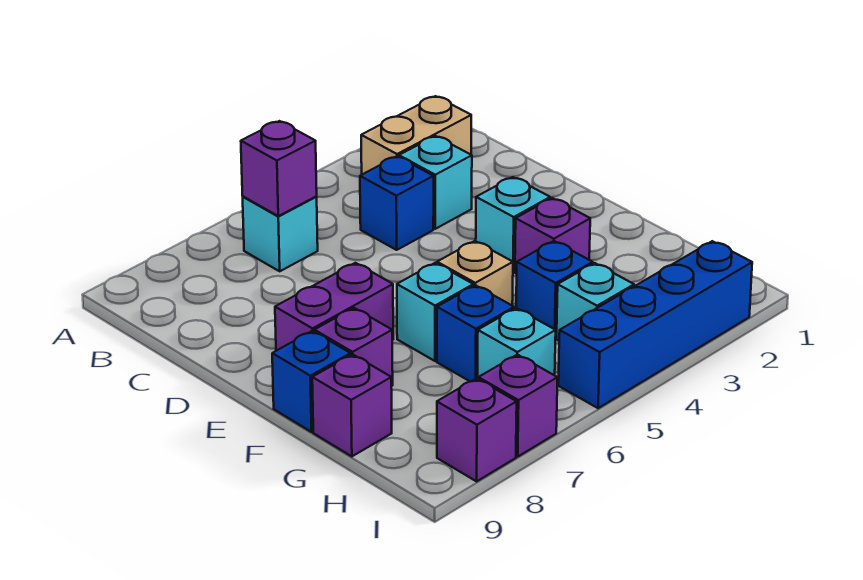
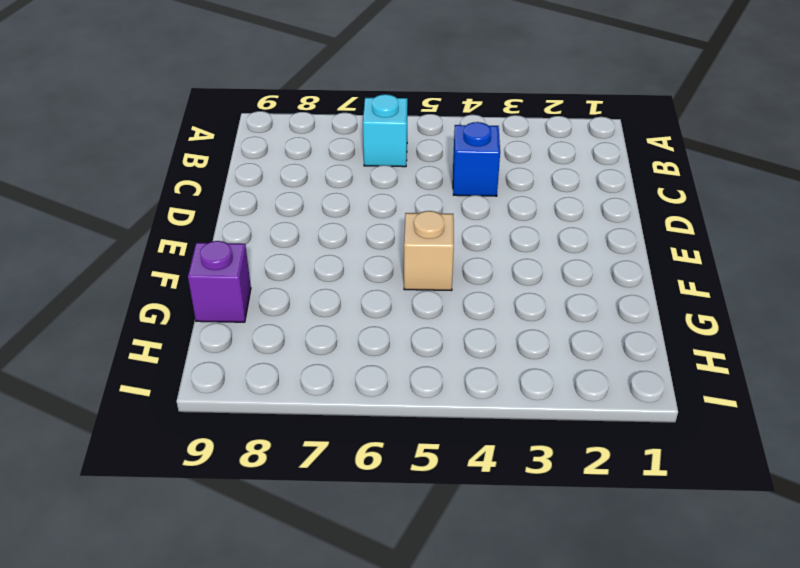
none -> tan brick B2:B3 level 1
none -> cyan brick C3 level 1
none -> cyan brick E3 level 1

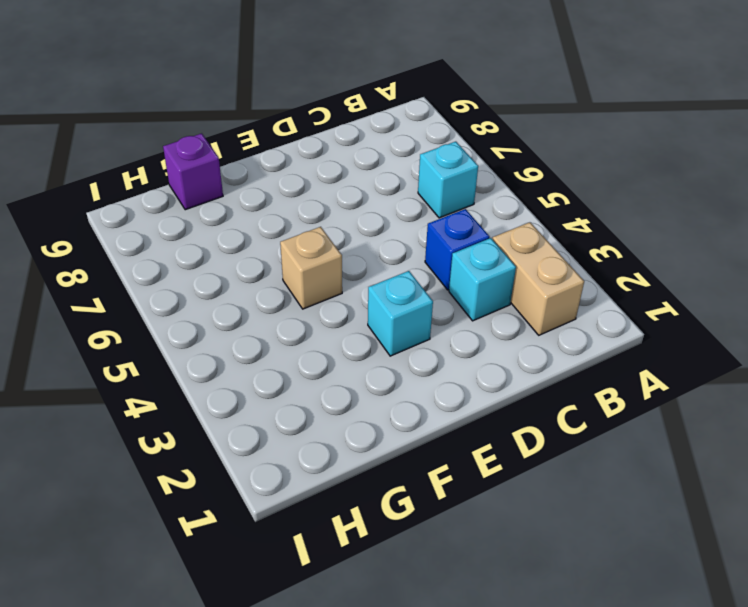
none -> purple brick E7:E8 level 1
none -> purple brick F3 level 1
none -> cyan brick F6 level 1

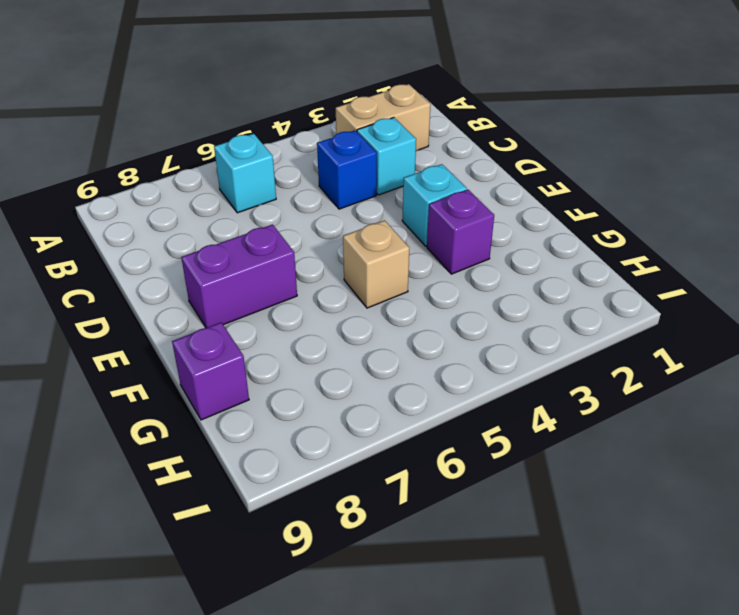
none -> cyan brick F6 level 1
none -> purple brick F8 level 1
none -> blue brick F9 level 1

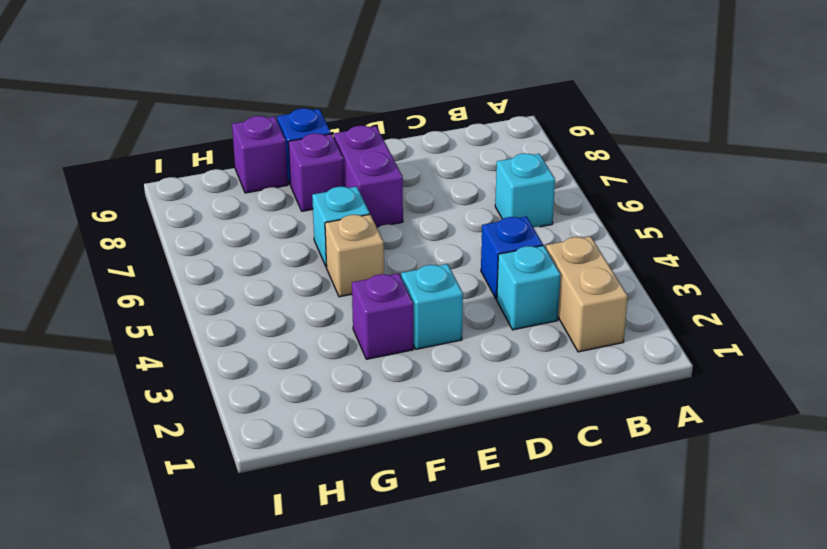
none -> blue brick G4 level 1
none -> blue brick G6 level 1
none -> cyan brick H4 level 1

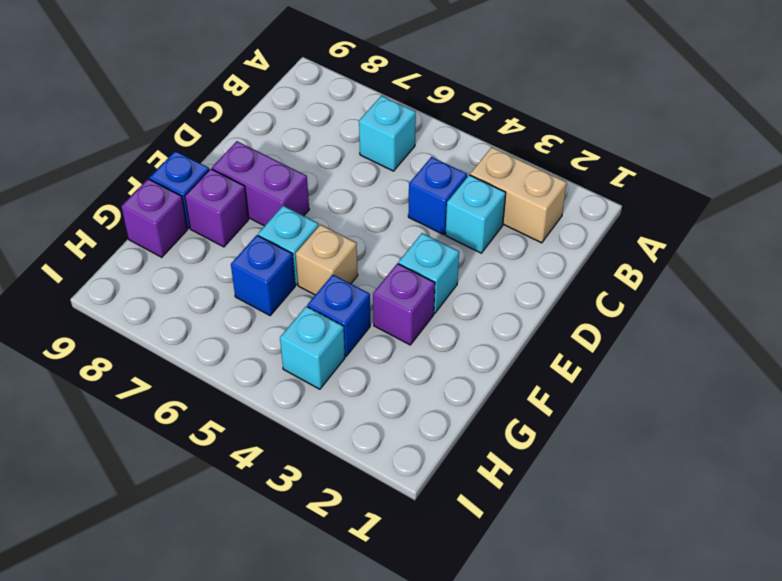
none -> cyan brick H6 level 1
none -> blue brick I2:I5 level 1
none -> purple brick I7 level 1

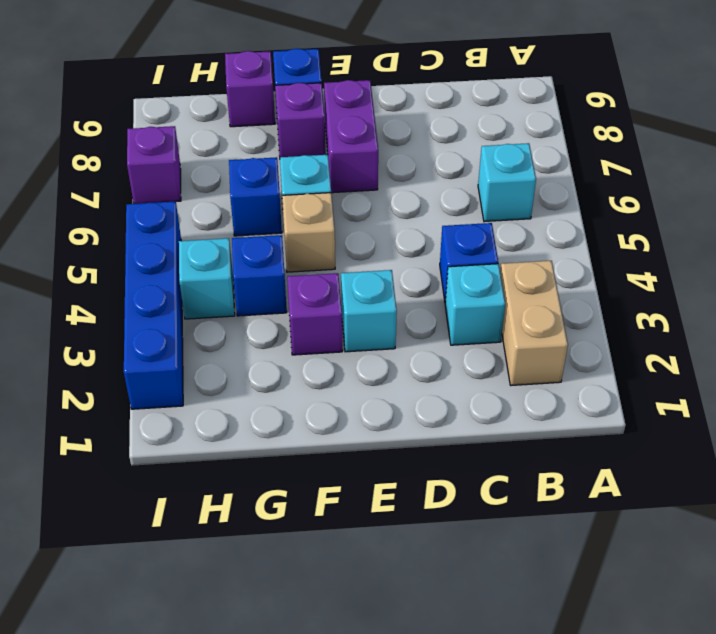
none -> cyan brick H6 level 1
none -> purple brick I8 level 1
none -> purple brick B6 level 2

